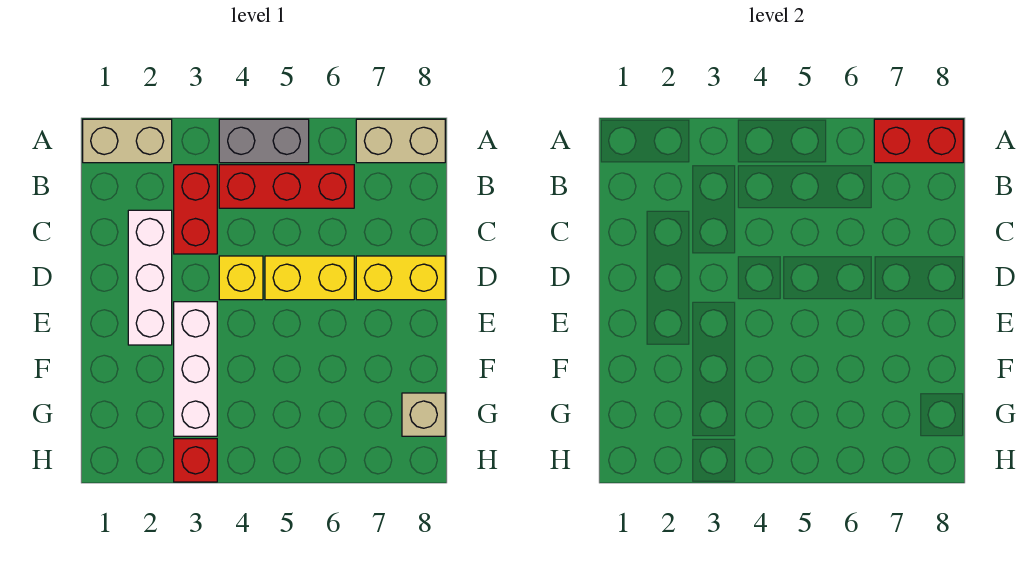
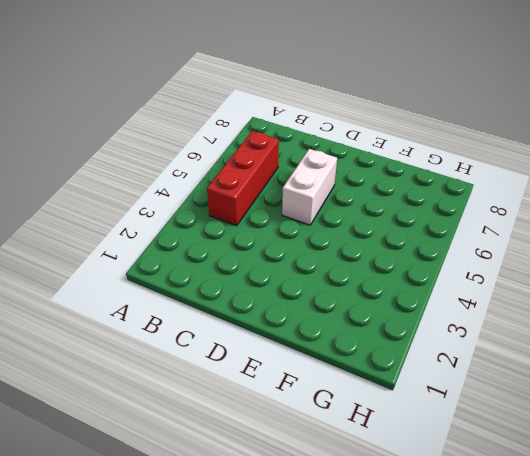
white brick D5:D6 level 1 -> yellow brick D5:D6 level 1
none -> tan brick A1:A2 level 1
none -> grey brick A4:A5 level 1
none -> tan brick A7:A8 level 1

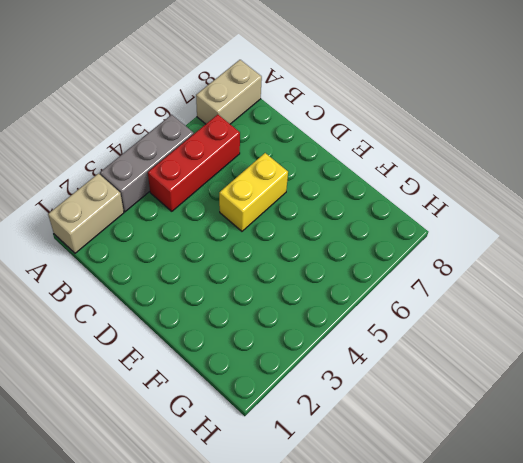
grey brick A3:A5 level 1 -> grey brick A4:A5 level 1
none -> red brick B3:C3 level 1
none -> white brick C2:E2 level 1
none -> yellow brick D4 level 1

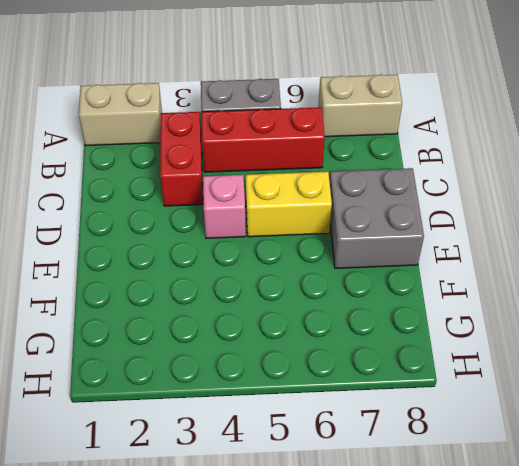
pink brick D4 level 1 -> yellow brick D4 level 1
grey brick D7:E8 level 1 -> yellow brick D7:D8 level 1
none -> white brick C2:E2 level 1
none -> white brick E3:G3 level 1
none -> tan brick G8 level 1

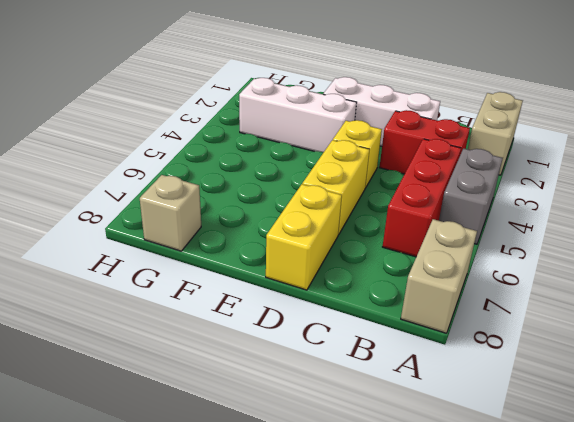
none -> red brick H3 level 1
none -> red brick A7:A8 level 2

